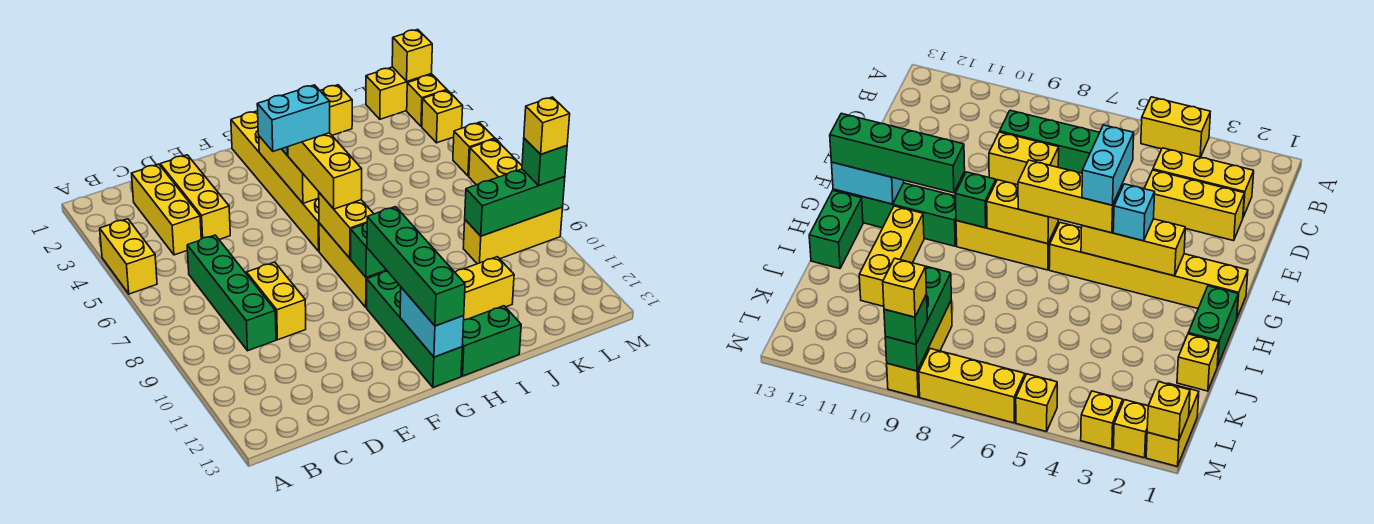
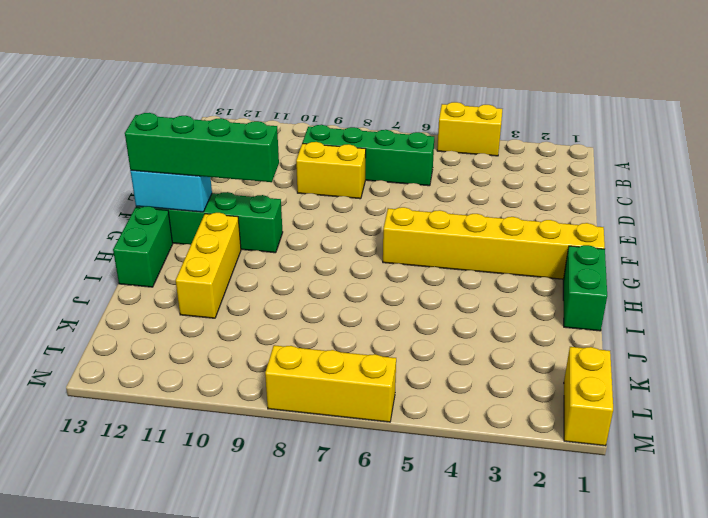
none -> yellow brick C2:C4 level 1
none -> yellow brick D2:D4 level 1
none -> yellow brick G7:G9 level 1
none -> yellow brick J1 level 1

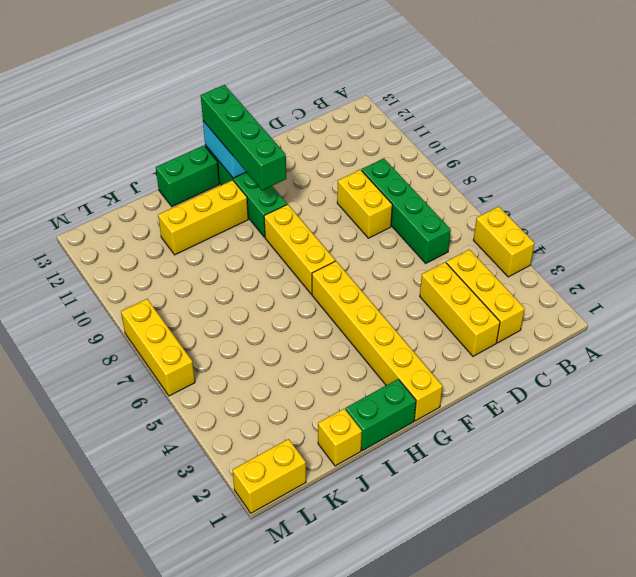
none -> yellow brick K9:M9 level 1
none -> yellow brick M2 level 1
none -> yellow brick M3 level 1
none -> yellow brick M5 level 1

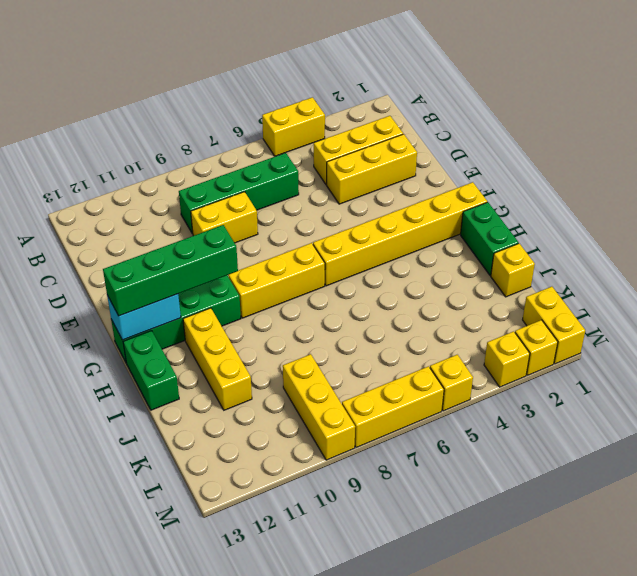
none -> yellow brick G3:G5 level 2
none -> yellow brick G7:G8 level 2
none -> green brick G9 level 2
none -> green brick K9:M9 level 2

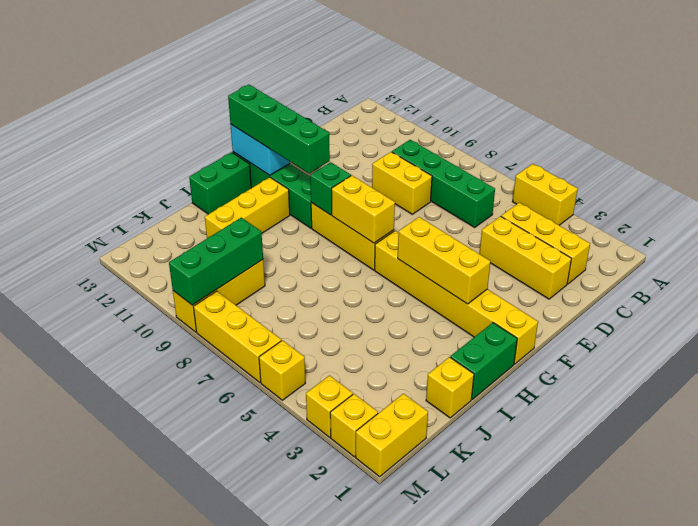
none -> yellow brick M1 level 2
none -> cyan brick G4 level 3
none -> yellow brick G5:G7 level 3
none -> green brick M9 level 3

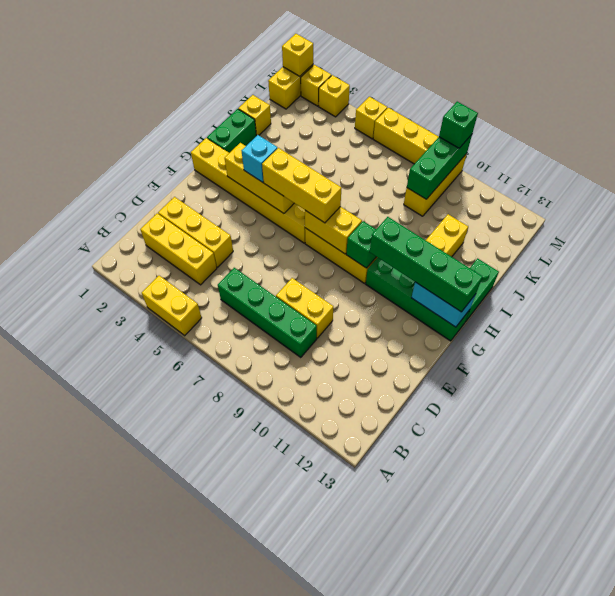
none -> cyan brick F5:G5 level 4
none -> yellow brick M9 level 4

